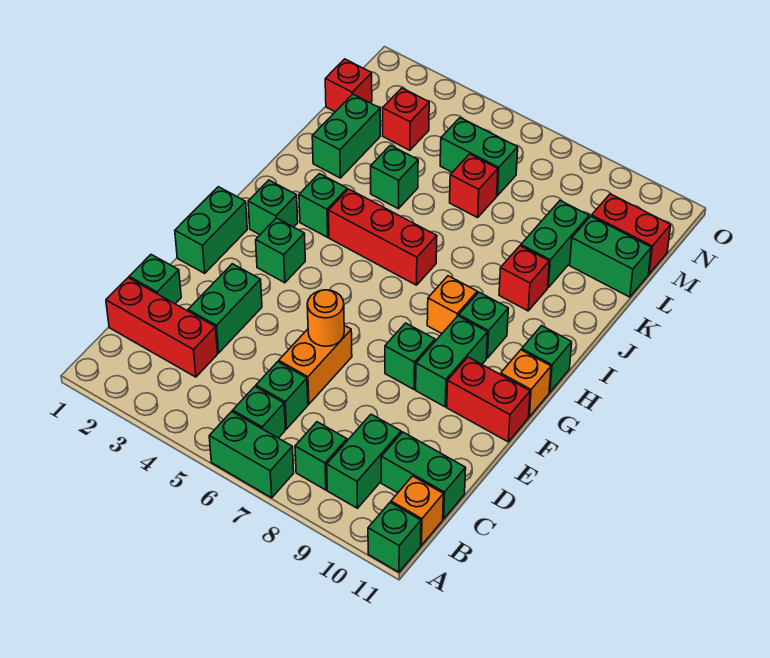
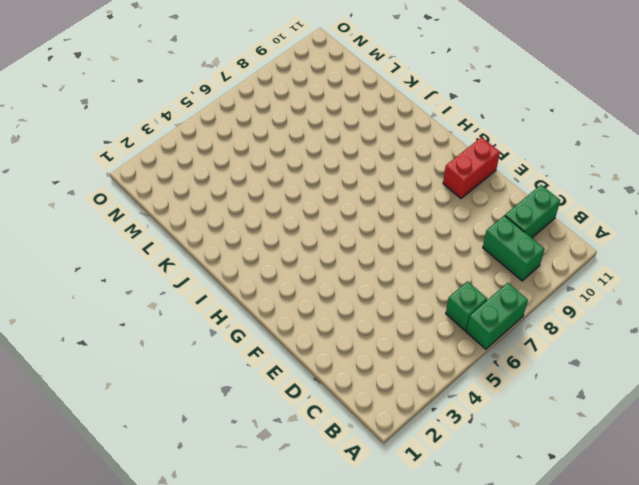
none -> green brick A11 level 1
none -> green brick B8 level 1
none -> orange brick B11 level 1
none -> red brick C1:C3 level 1

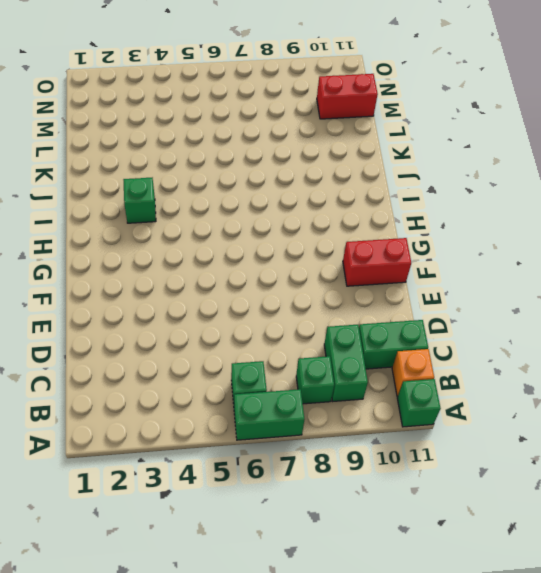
none -> red brick C1:C3 level 1
none -> green brick C6 level 1
none -> green brick D1 level 1
none -> green brick D3:E3 level 1

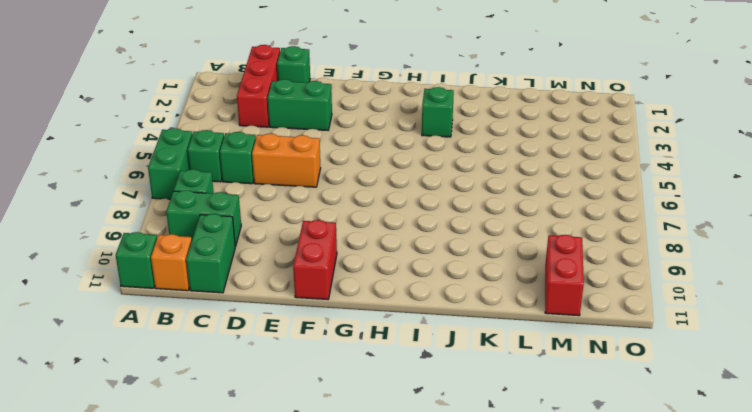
none -> green brick F1:G1 level 1
none -> green brick F8 level 1
none -> green brick F9:G9 level 1
none -> green brick G3 level 1

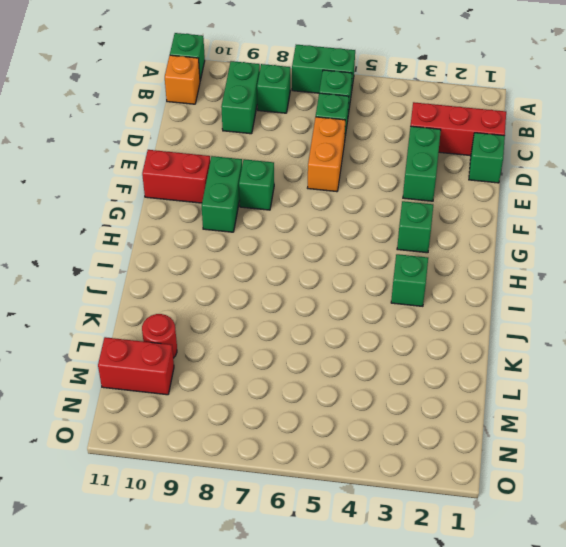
red round brick L10 level 1 -> green brick L10:L11 level 1
none -> green brick C10:C11 level 1
none -> green brick F1:G1 level 1
none -> orange brick G11 level 1
none -> green brick H2 level 1

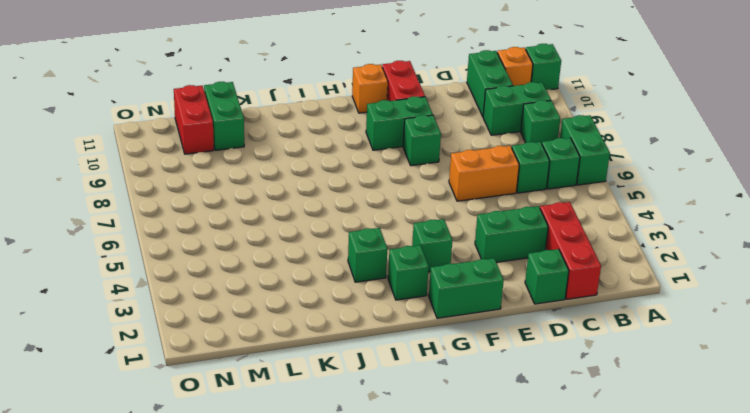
none -> orange brick H8 level 1
none -> green brick H9 level 1
none -> green brick H11 level 1
none -> red brick I4:I6 level 1

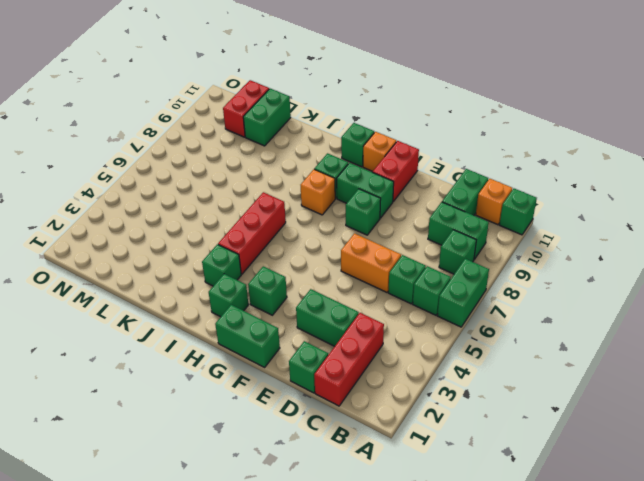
none -> red brick J9 level 1
none -> green brick K2:L2 level 1
none -> green brick K4 level 1
none -> green brick K9:L9 level 1

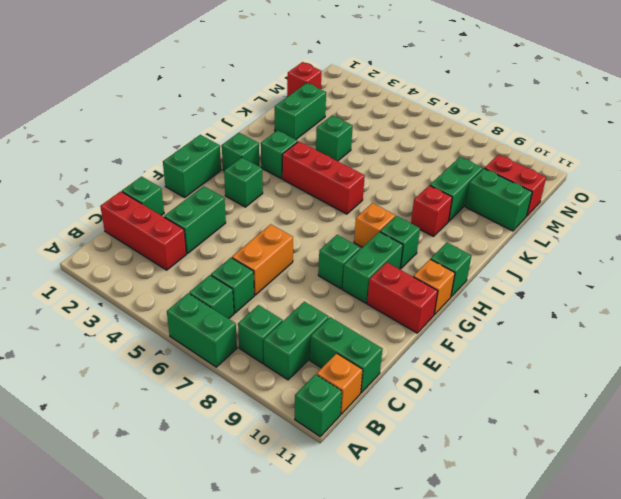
none -> red brick L6 level 1
none -> red brick M3 level 1
none -> green brick M5:M6 level 1
none -> orange round brick E6 level 2

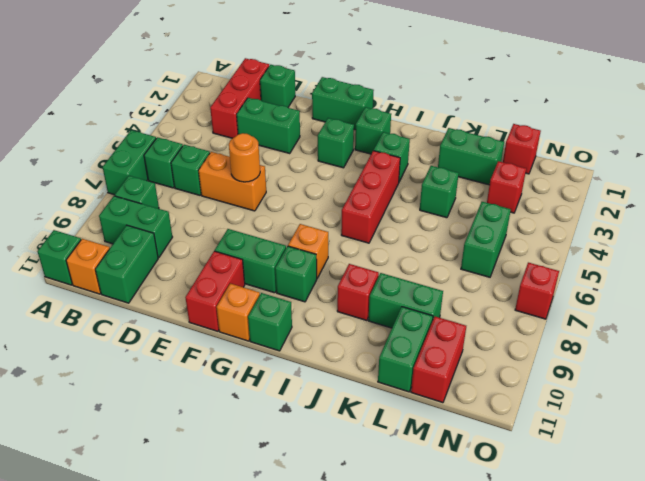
red brick O7 level 1 -> red brick L6 level 1
none -> green brick F8 level 1

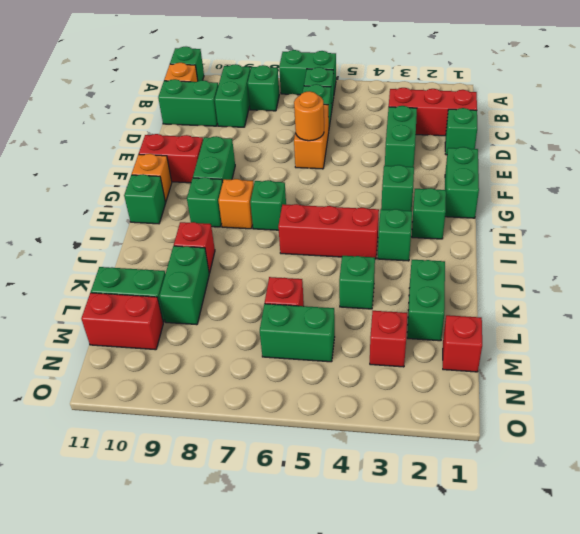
green brick H7 level 1 -> green brick F8 level 1

